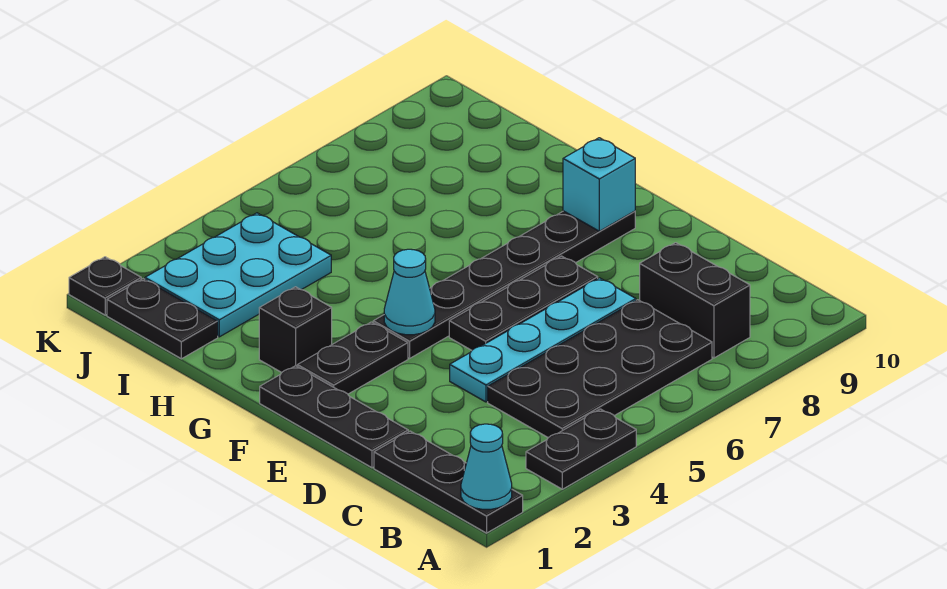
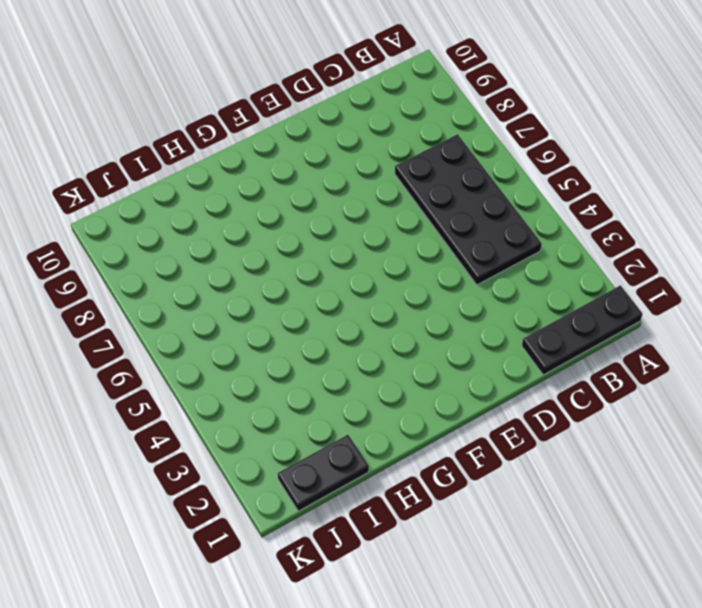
none -> black plate A3:A4 level 1
none -> black brick B8:C8 level 1
none -> black plate D1:F1 level 1

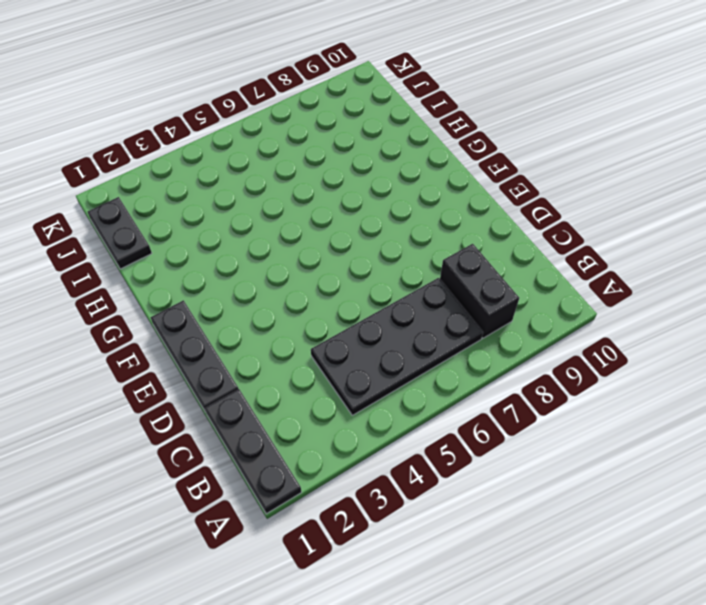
none -> black plate A3:A4 level 1
none -> cyan plate D4:D7 level 1
none -> black plate E5:E7 level 1

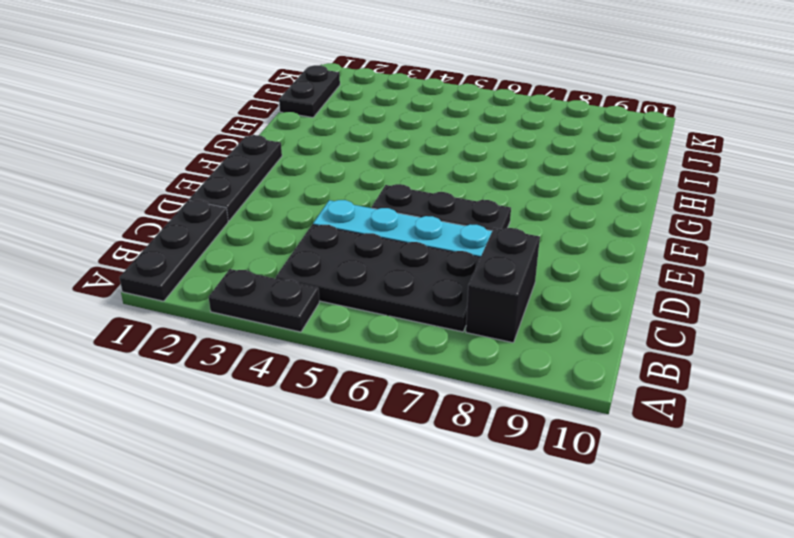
none -> black plate F2:F3 level 1
none -> black plate F4:F9 level 1
none -> black brick G2 level 1

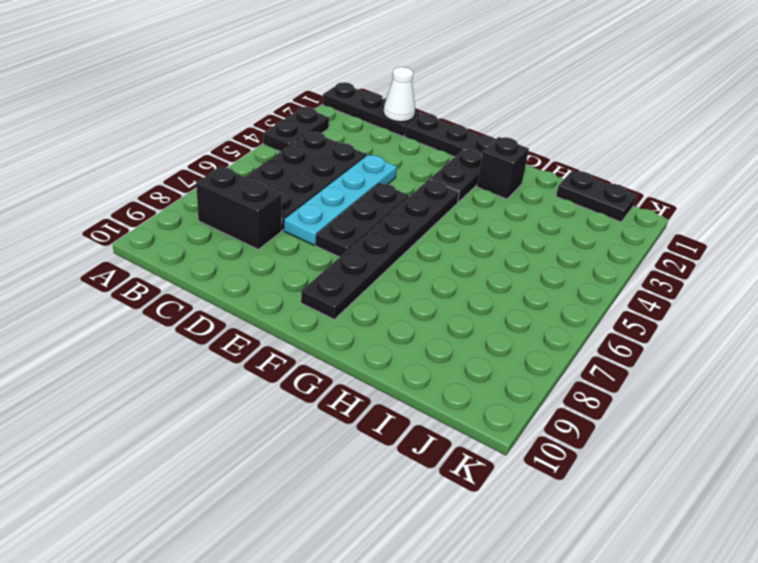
white cone C1 level 2 -> none
none -> cyan plate I2:J4 level 1
none -> black plate K1 level 1
none -> cyan cone A1 level 2

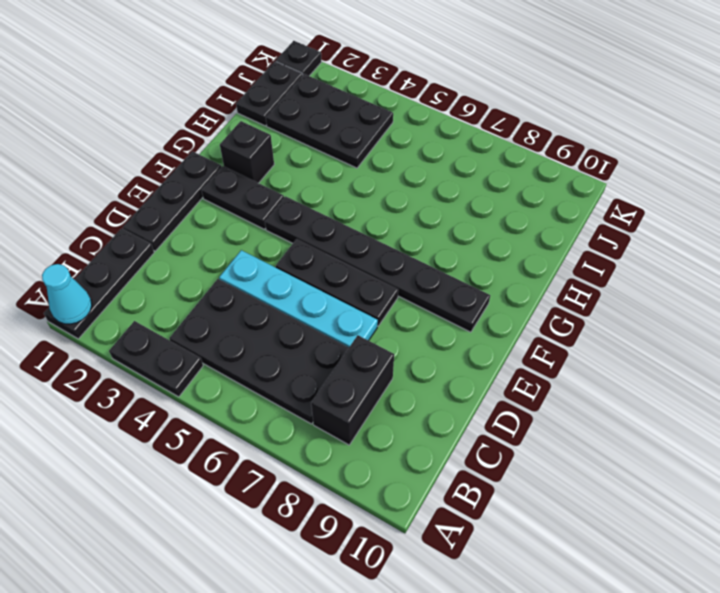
black plate I2:J4 level 1 -> cyan plate I2:J4 level 1
none -> cyan cone F4 level 2
none -> cyan brick F9 level 2

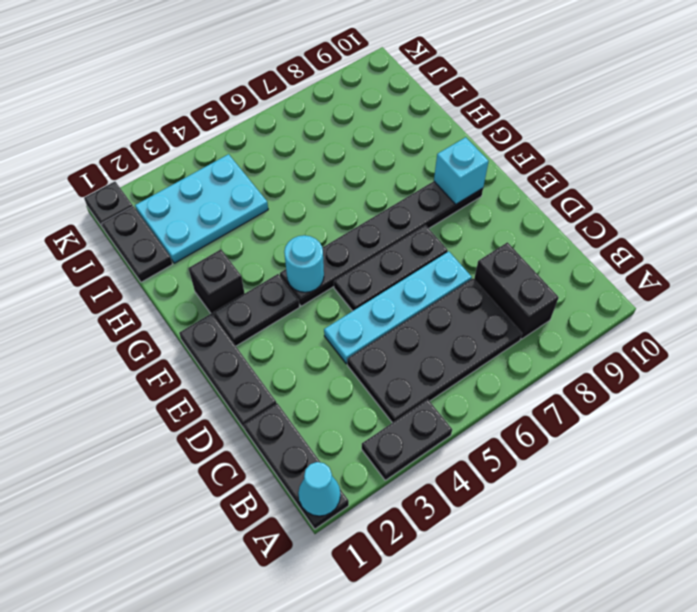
cyan round brick F4 level 2 -> cyan cone F4 level 2

